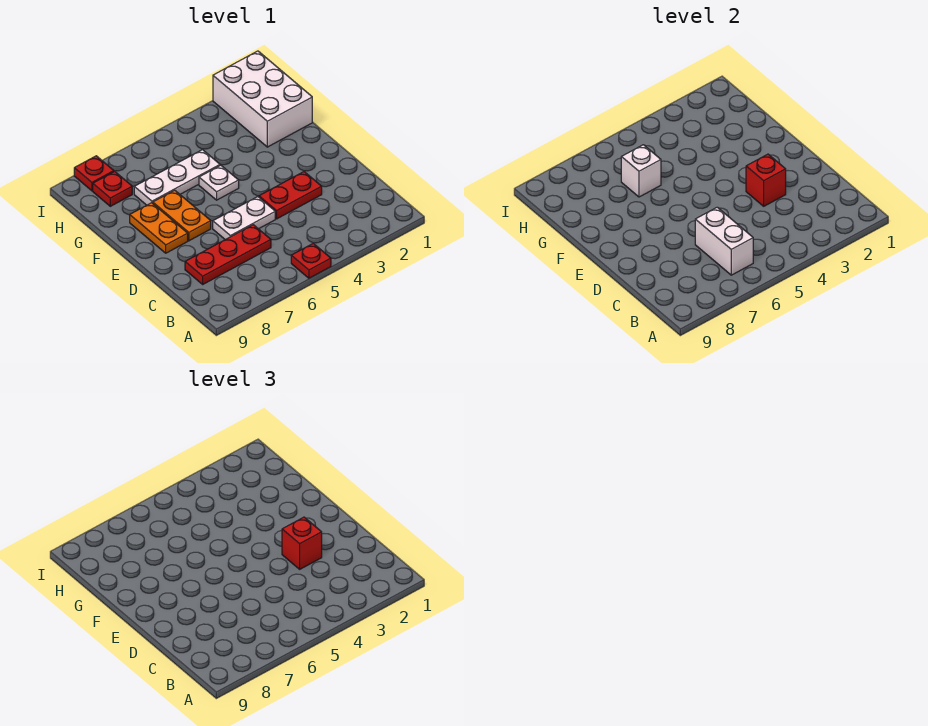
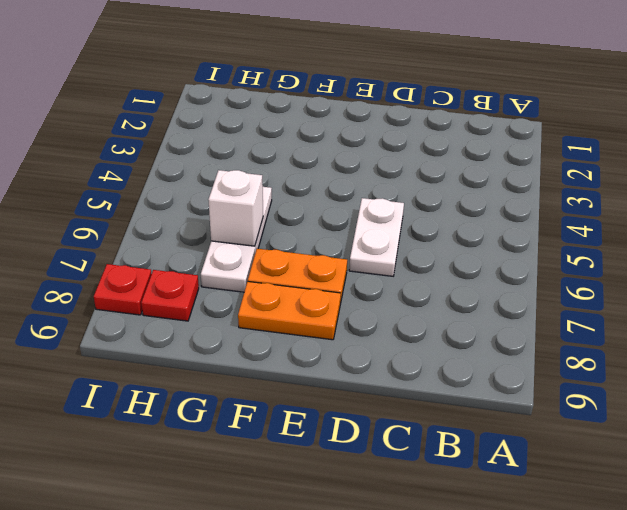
none -> red plate A5 level 1
none -> red plate C6:C8 level 1
none -> red plate D3:D4 level 1

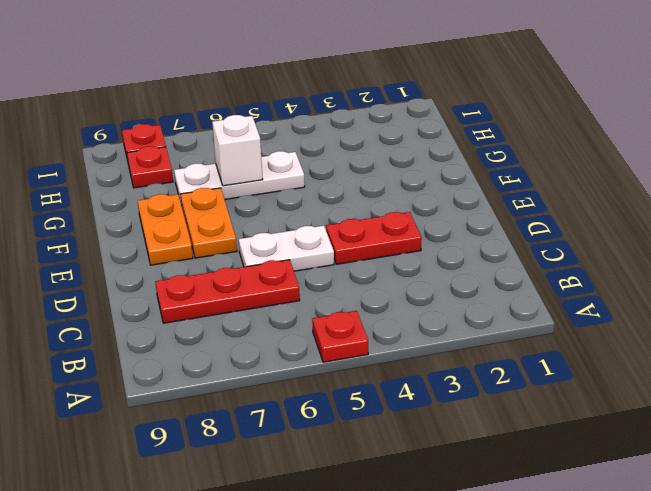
none -> white plate F5 level 1
none -> white brick G1:I2 level 1
none -> white brick B6:C6 level 2

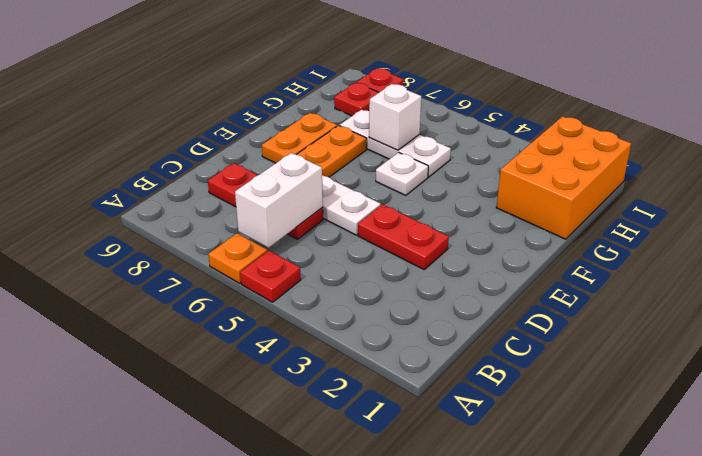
orange plate A6 level 1 -> none
orange brick G1:I2 level 1 -> white brick G1:I2 level 1
none -> red brick D3 level 2
none -> red brick D3 level 3

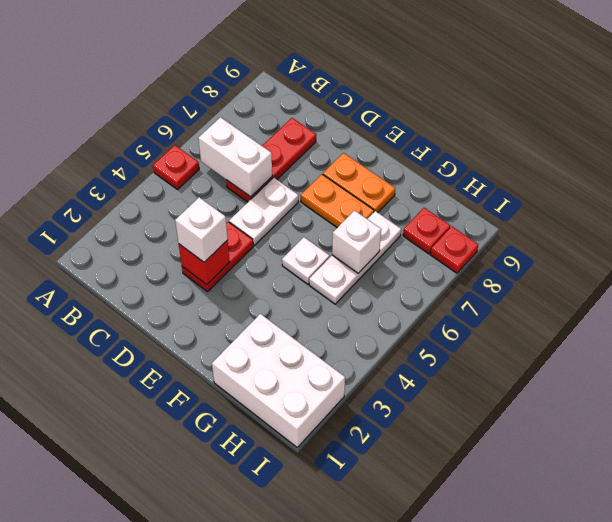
white brick D3 level 3 -> red brick D3 level 3

